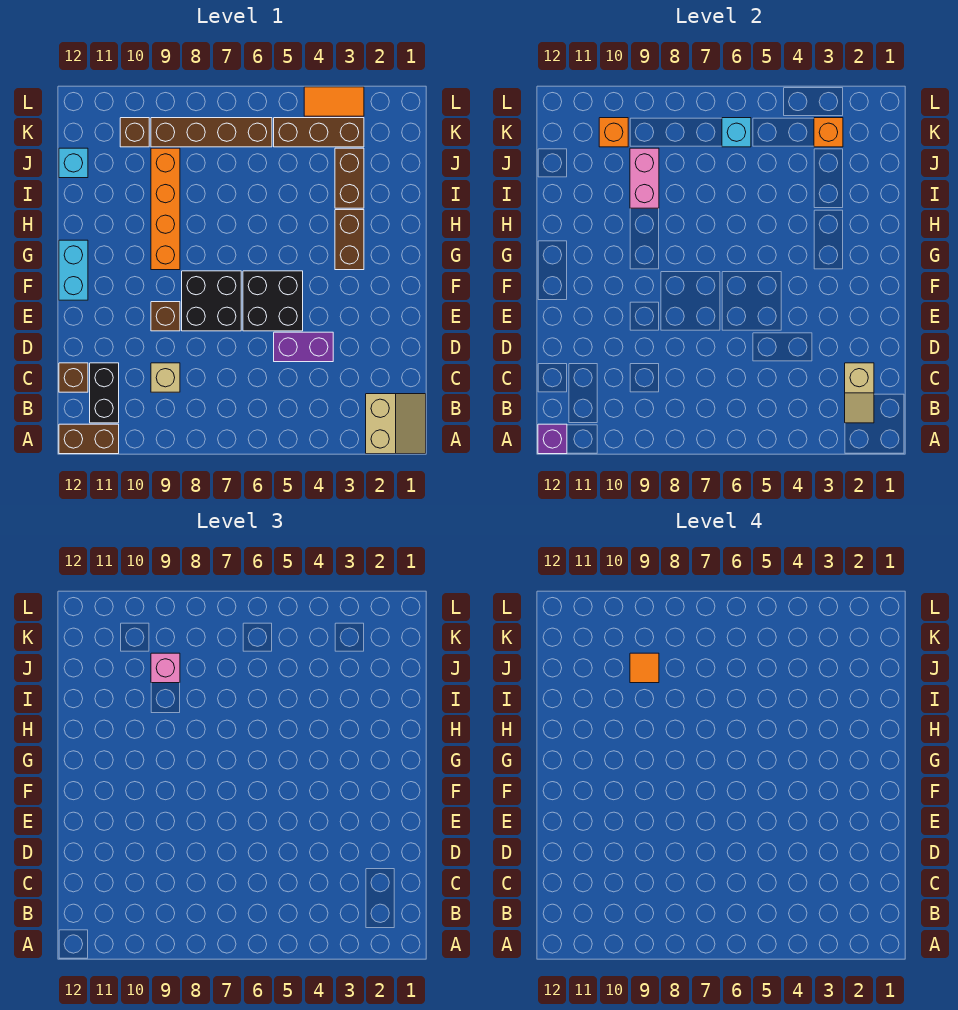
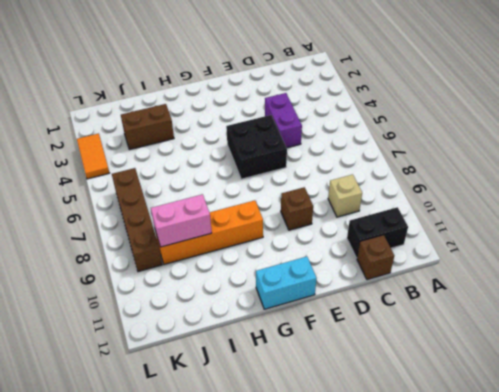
none -> tan slope A1:B2 level 1 top 2
none -> brown brick A11:A12 level 1
none -> black brick E7:F8 level 1

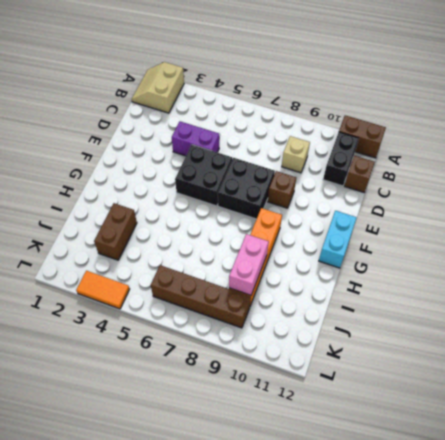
none -> brown brick G3:H3 level 1
none -> cyan brick J12 level 1
none -> brown brick K3:K5 level 1

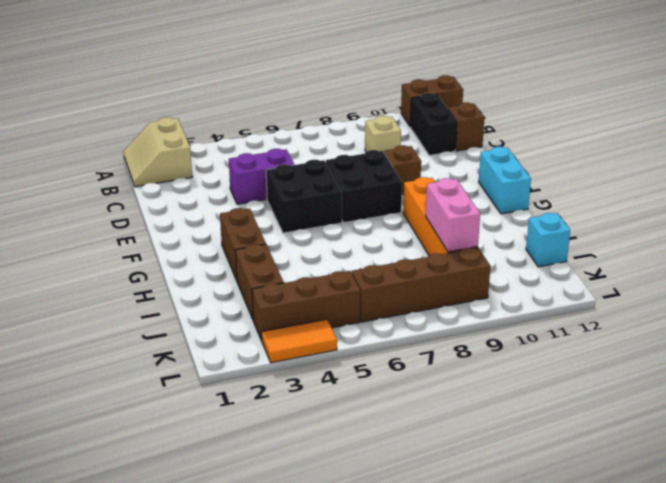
none -> brown brick K10 level 1
none -> purple brick A12 level 2
none -> tan slope B2:C2 level 2 top C

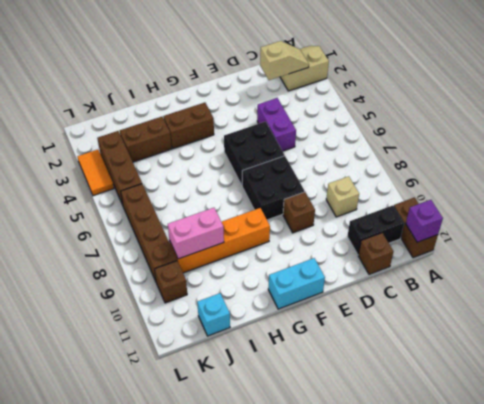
none -> orange brick K3 level 2
none -> cyan brick K6 level 2
none -> orange brick K10 level 2

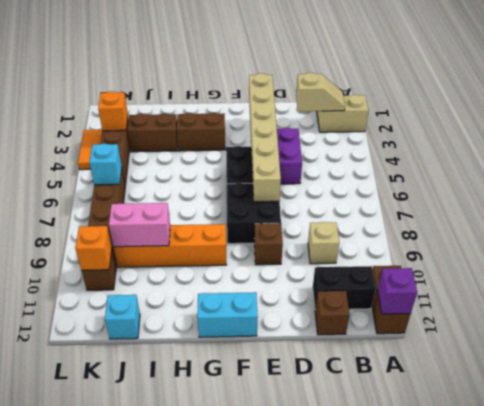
tan brick E2:E7 level 2 -> none
none -> pink brick J9 level 3
none -> orange tile J9 level 4

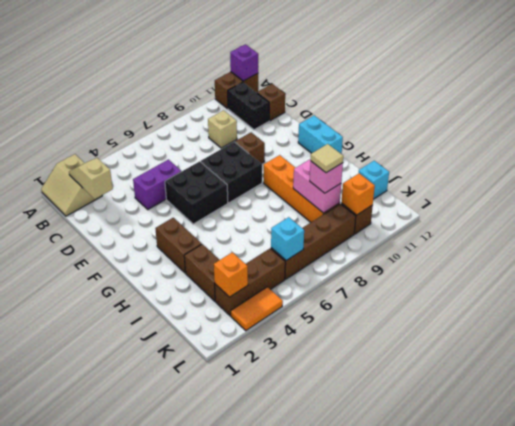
tan tile J9 level 4 -> orange tile J9 level 4

